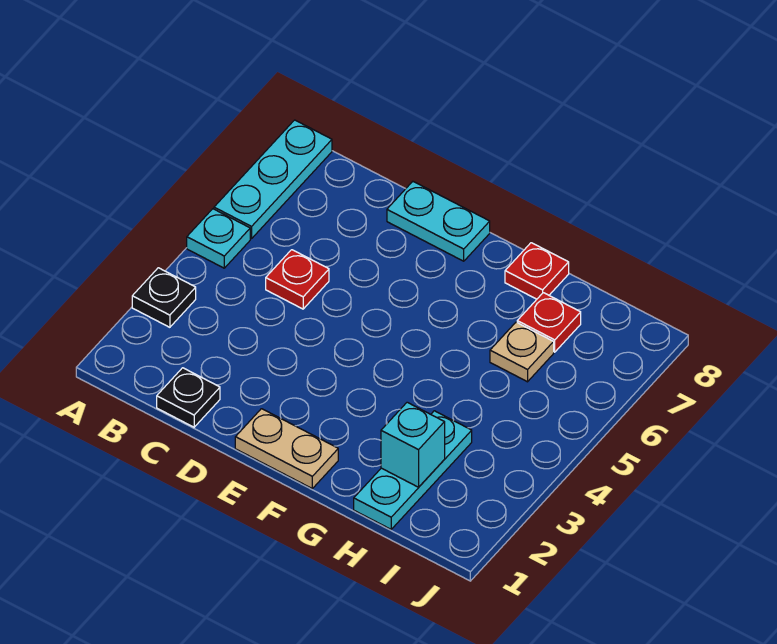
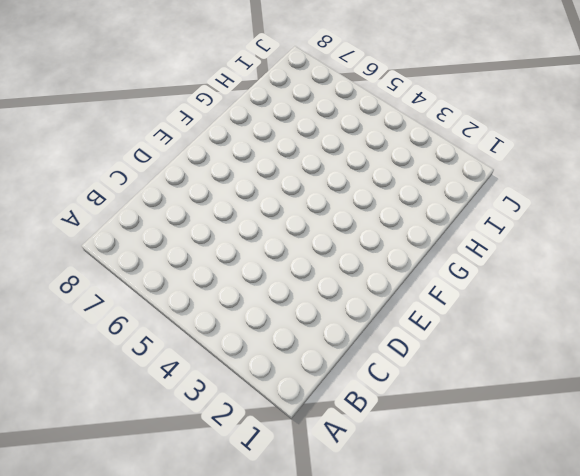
none -> black plate A3 level 1
none -> cyan plate A5 level 1
none -> cyan plate A6:A8 level 1

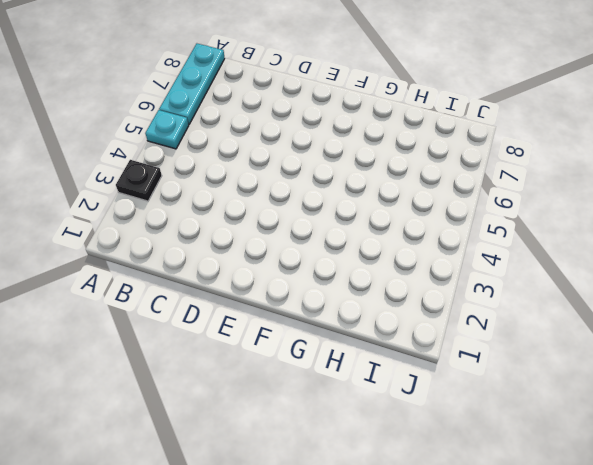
none -> black plate C1 level 1
none -> red plate C5 level 1
none -> cyan plate D8:E8 level 1

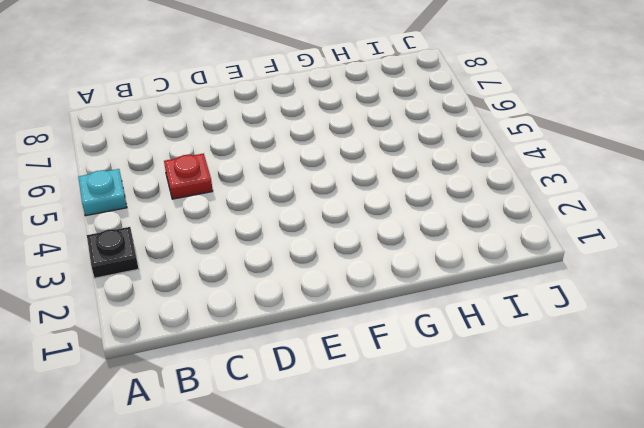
none -> cyan plate A6:A8 level 1
none -> black plate C1 level 1
none -> cyan plate D8:E8 level 1

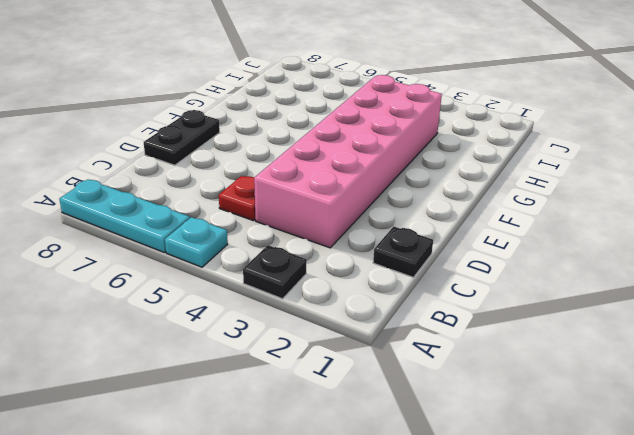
pink brick C3:H4 level 1 -> cyan plate H1:H3 level 1
black plate D8:E8 level 1 -> cyan plate D8:E8 level 1
none -> tan plate E1:F1 level 1
none -> red plate G8 level 1
none -> tan plate H6 level 1

